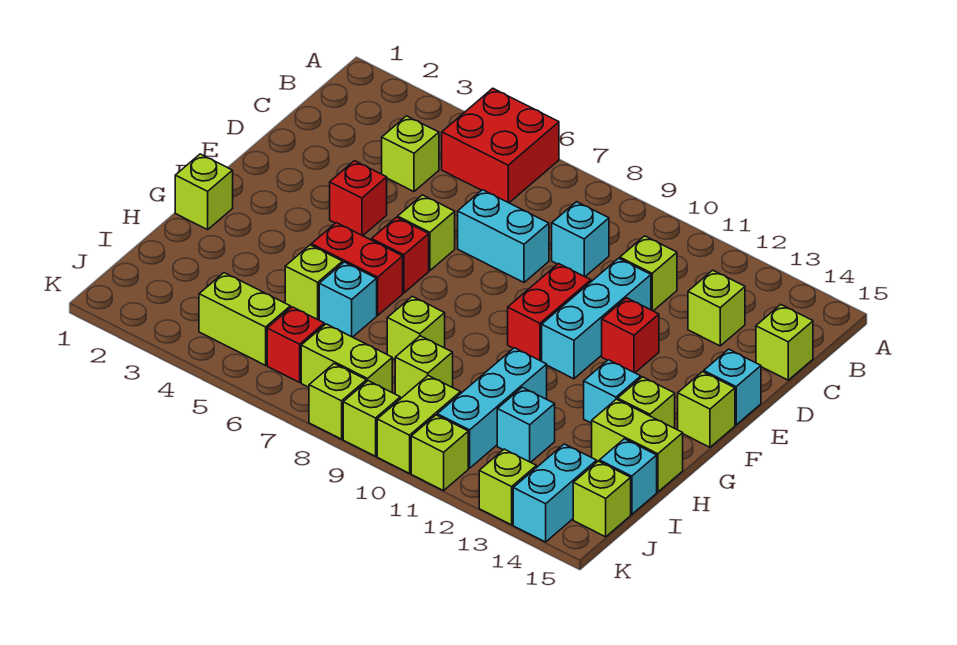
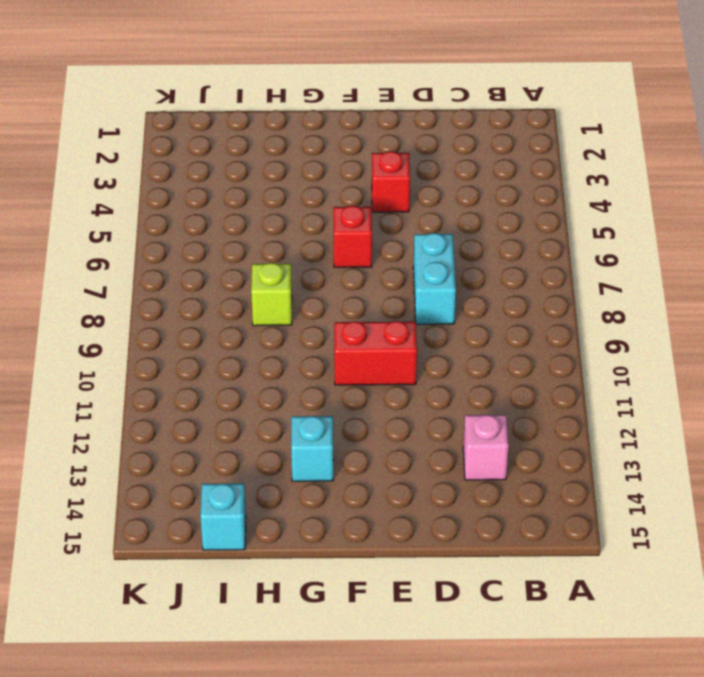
pink brick C13 level 1 -> lime brick C13 level 1
none -> red brick A5:B6 level 1
none -> lime brick C4 level 1
none -> cyan brick C9 level 1
none -> lime brick C11 level 1

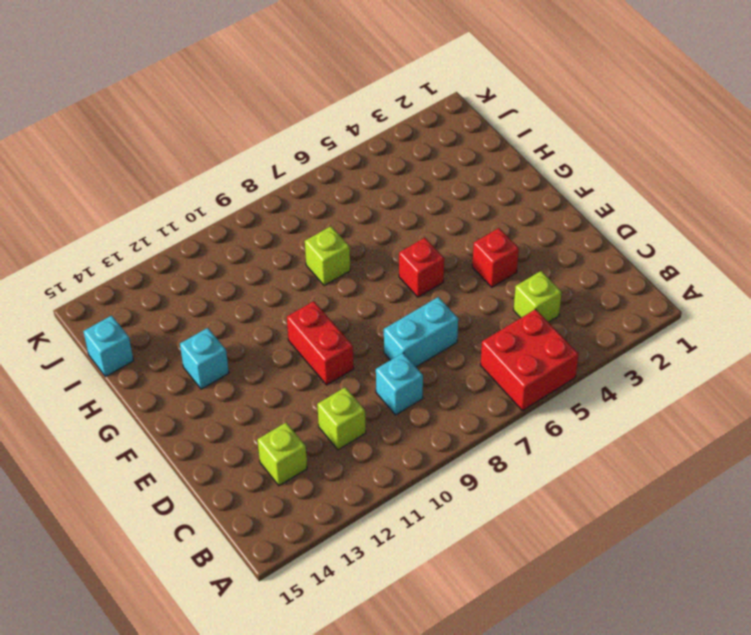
none -> lime brick C15 level 1
none -> cyan brick D11:F11 level 1
none -> lime brick E6 level 1
none -> red brick E12 level 1

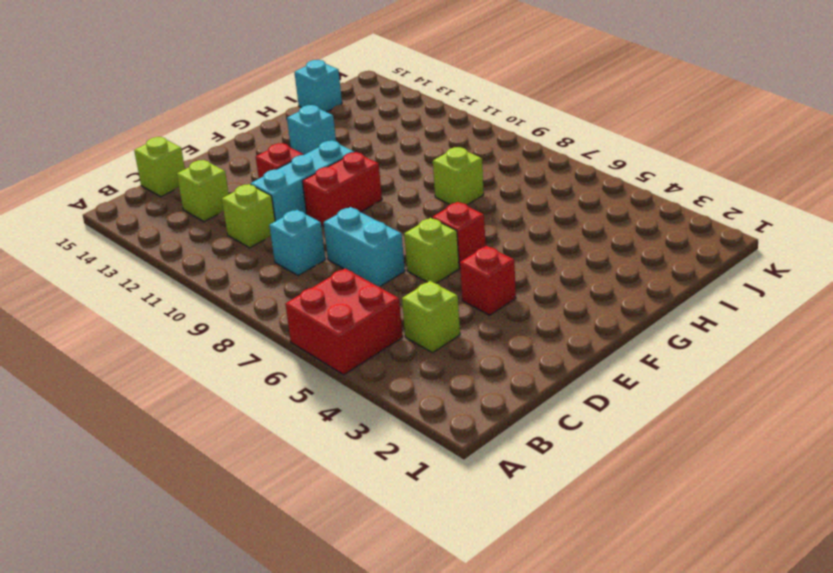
none -> cyan brick E15 level 1
none -> lime brick F15 level 1
none -> lime brick G1 level 1
none -> red brick G5:G6 level 1

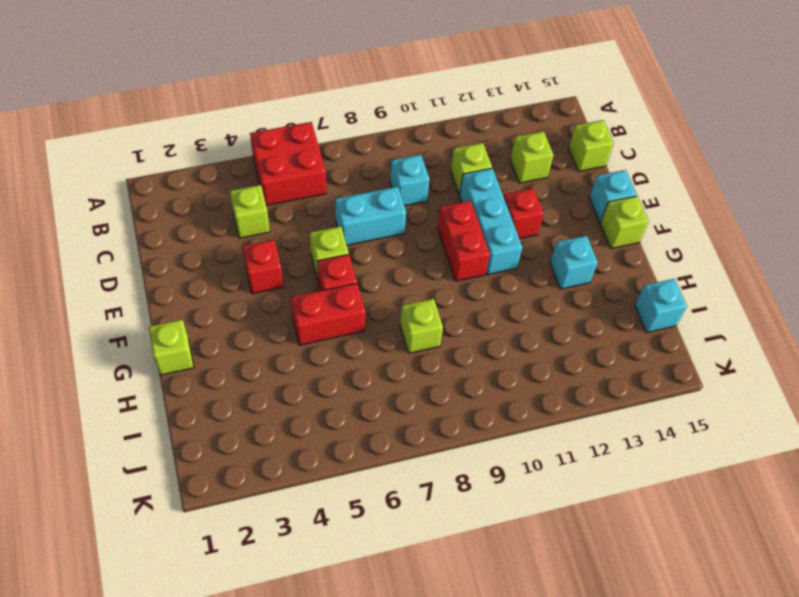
none -> lime brick G14 level 1
none -> lime brick H5 level 1
none -> cyan brick H6 level 1
none -> cyan brick H11:J11 level 1

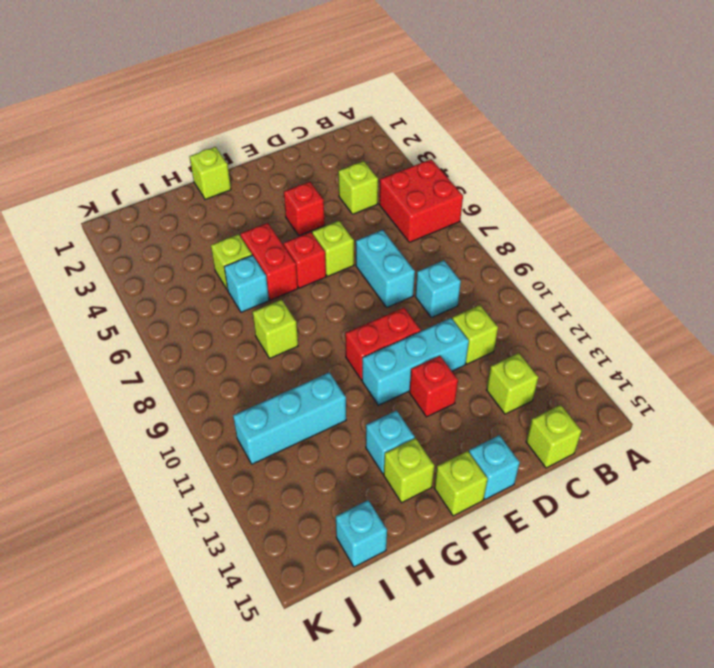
none -> lime brick H14:H15 level 1
none -> lime brick I9 level 1
none -> cyan brick I12 level 1
none -> lime brick J4:J5 level 1

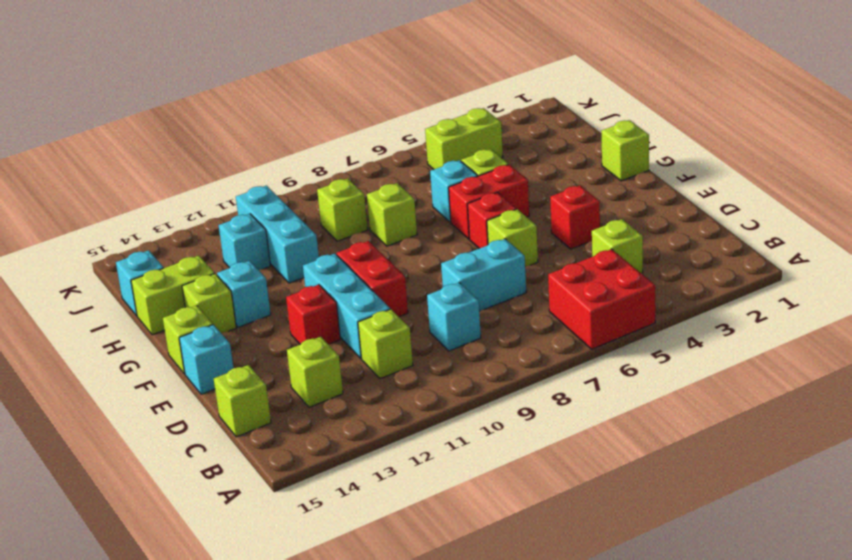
none -> red brick J6 level 1
none -> lime brick J7:J8 level 1
none -> lime brick J10:K10 level 1
none -> cyan brick J14:K14 level 1

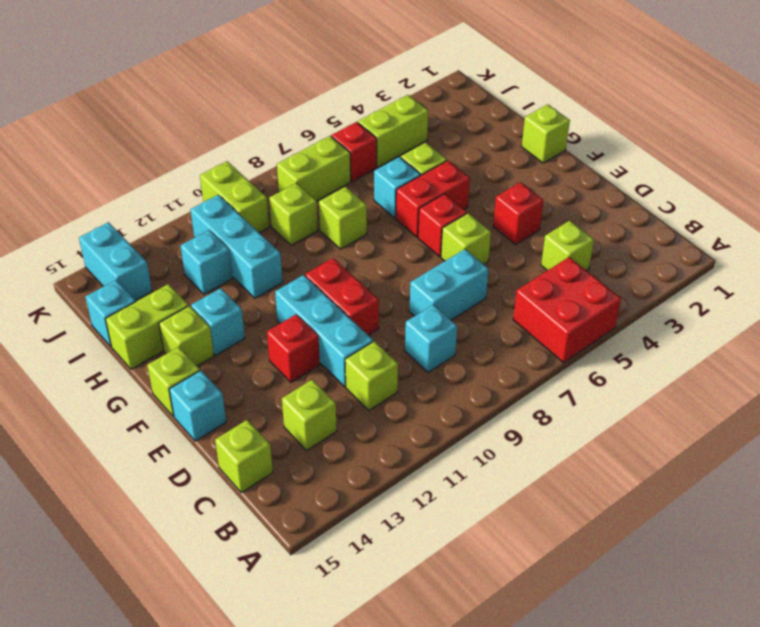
none -> lime brick J15 level 1
none -> lime brick K8 level 1
none -> lime brick K9 level 1
none -> lime brick K11 level 1

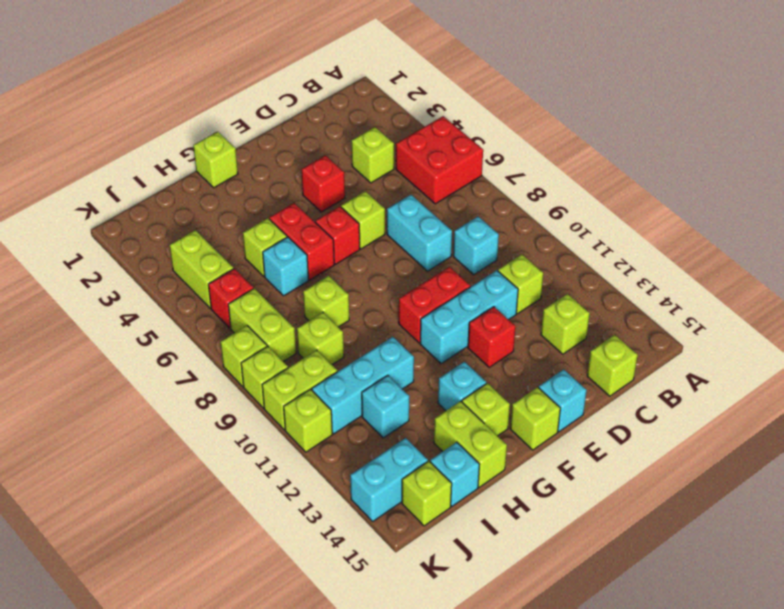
none -> lime brick K13 level 1

